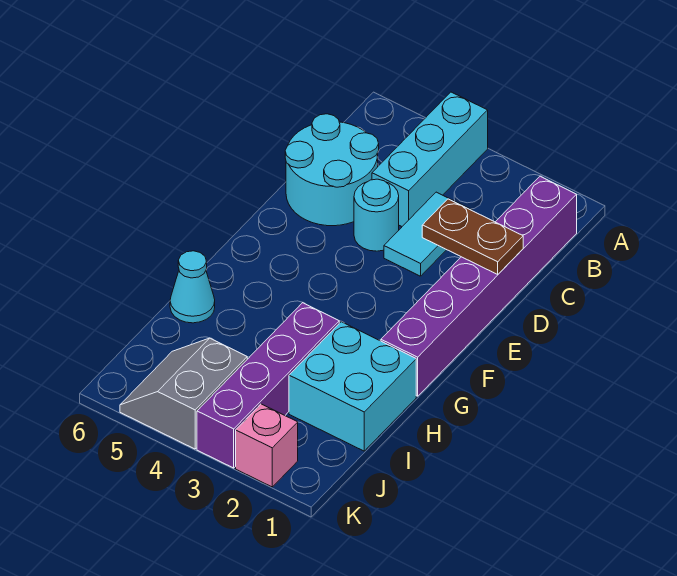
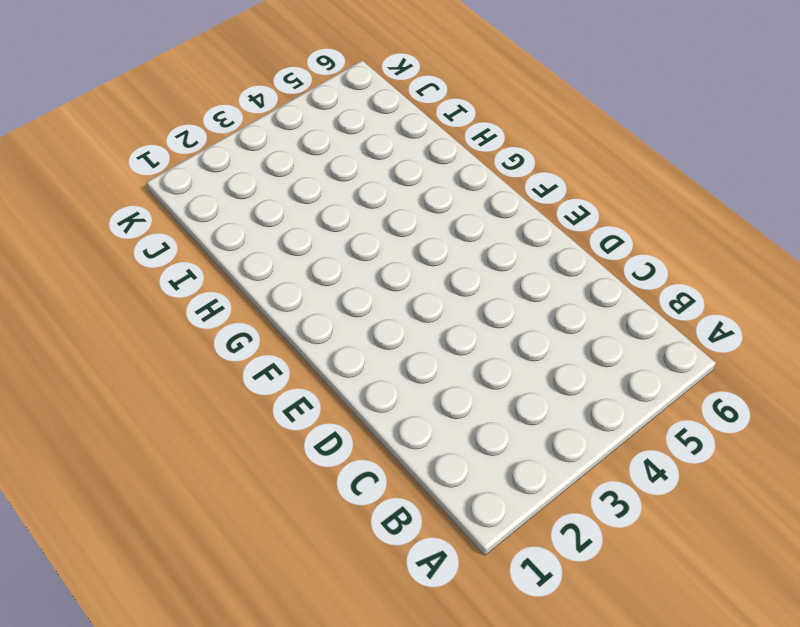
none -> cyan brick A4:C4 level 1
none -> purple brick B1:G1 level 1

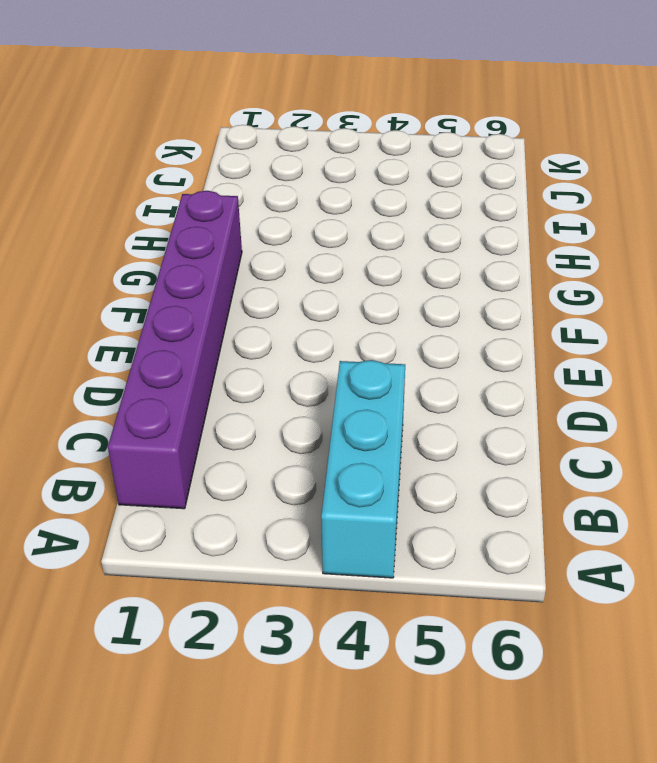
none -> cyan tile C3:D3 level 1
none -> cyan round brick C5:D6 level 1

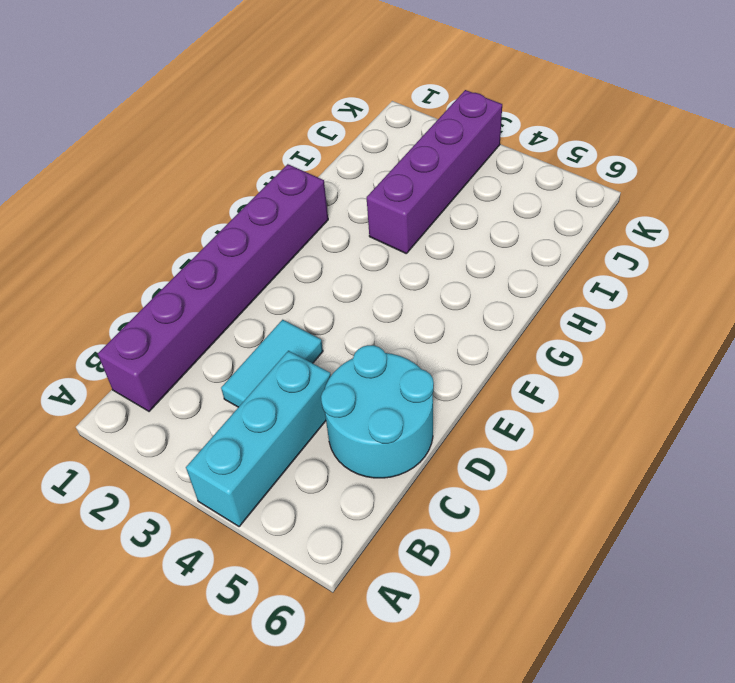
none -> cyan round brick D4 level 1
none -> cyan brick H1:I2 level 1

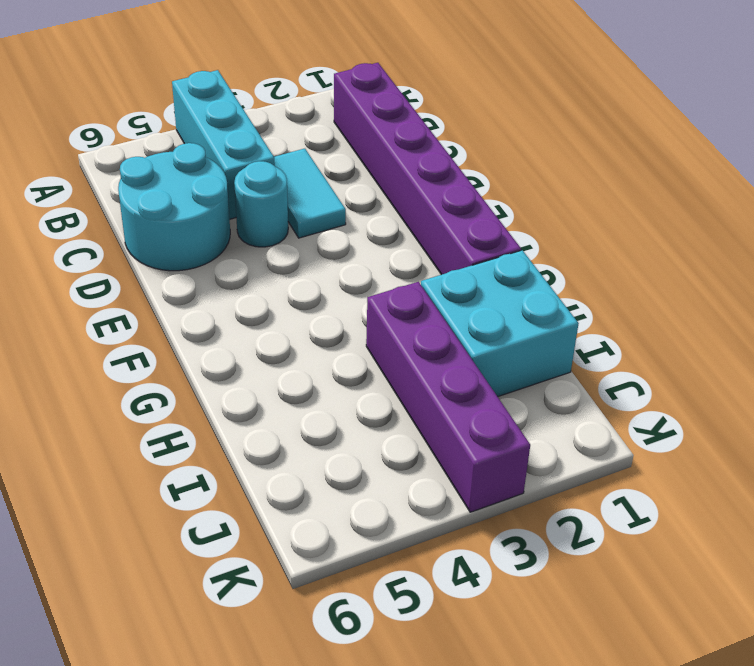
none -> cyan cone H6 level 1
none -> grey slope J4:K5 level 1 top 4

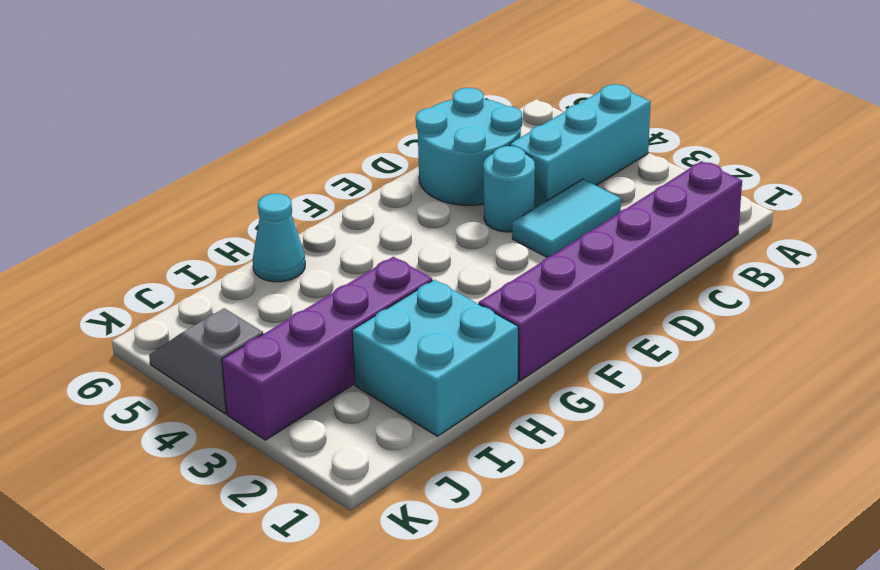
grey slope K4:K5 level 1 top 4 -> grey slope J4:K5 level 1 top 4
none -> pink brick K2 level 1
none -> brown plate D1:D2 level 2

